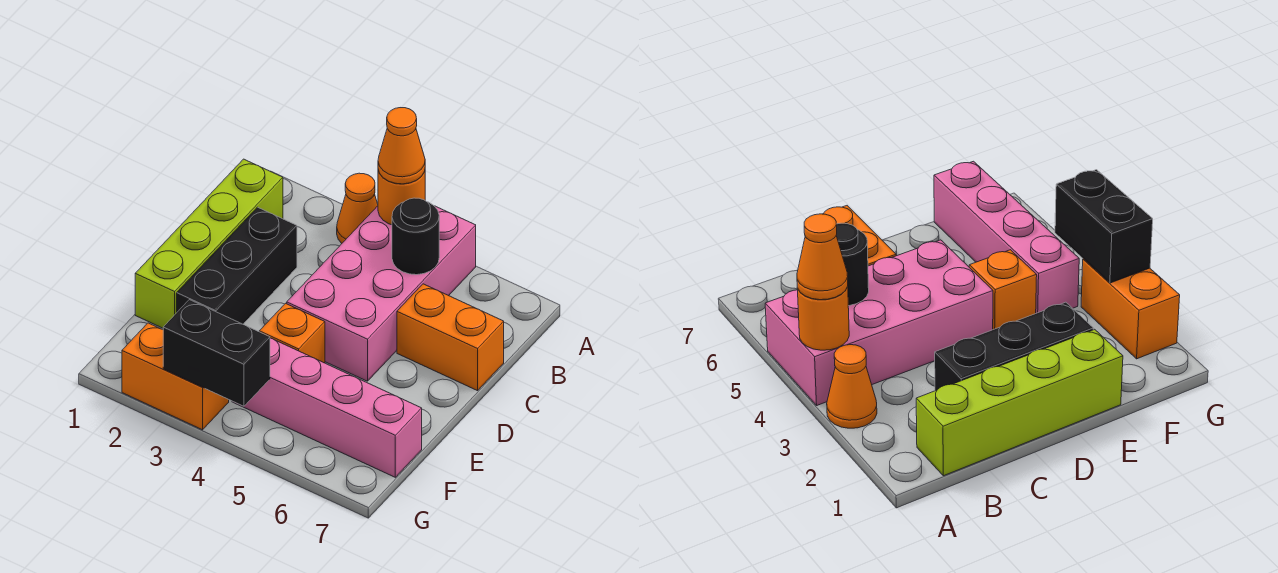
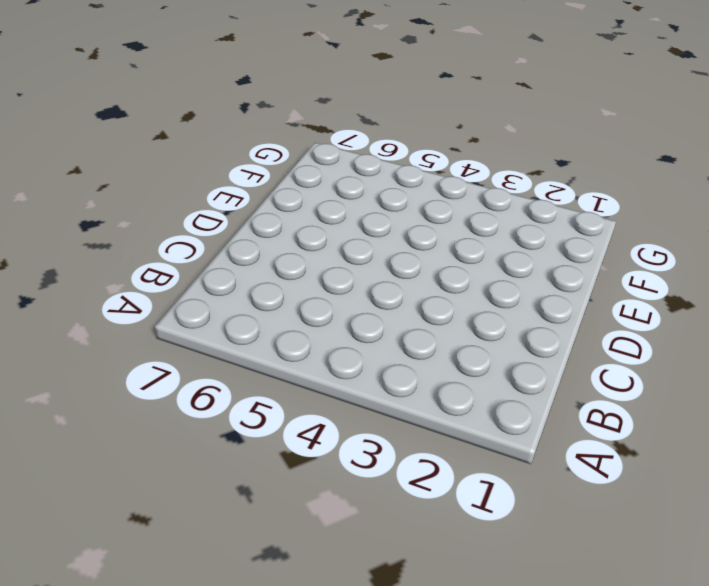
none -> orange cone A3 level 1
none -> pink brick A4:D5 level 1
none -> lime brick B1:E1 level 1

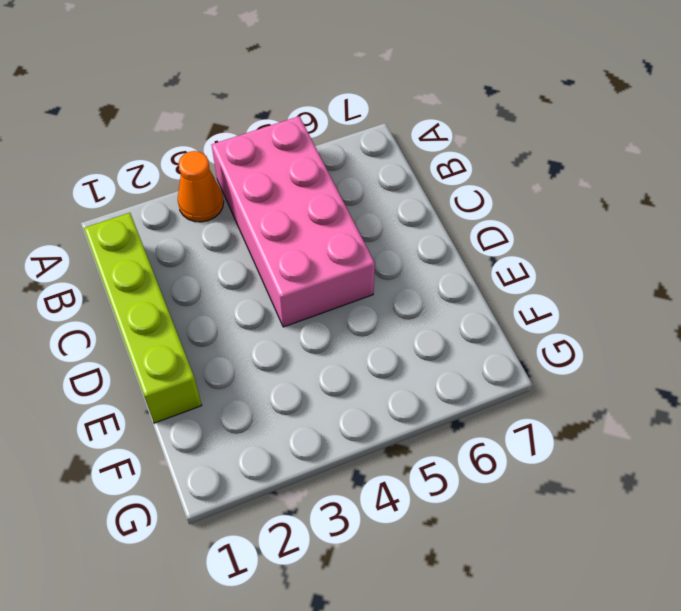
none -> black brick C2:E2 level 1
none -> orange brick C6:C7 level 1
none -> orange brick E4 level 1

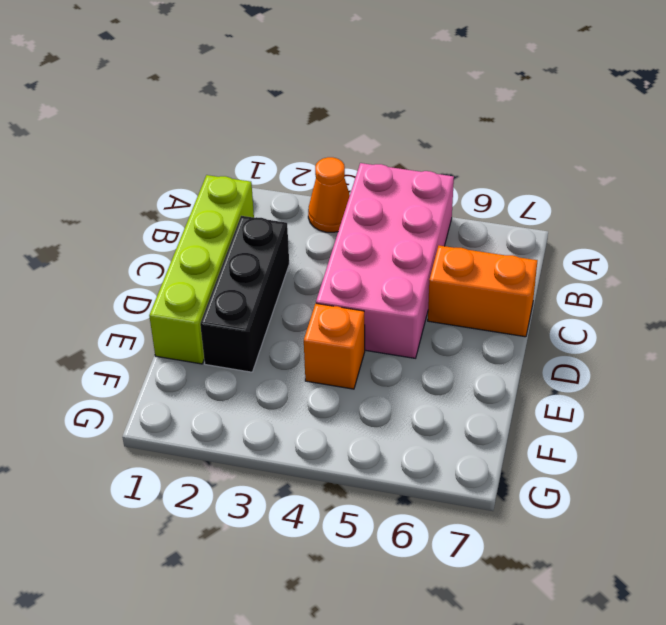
none -> pink brick F4:F7 level 1
none -> orange brick G2:G3 level 1
none -> orange round brick A4 level 2

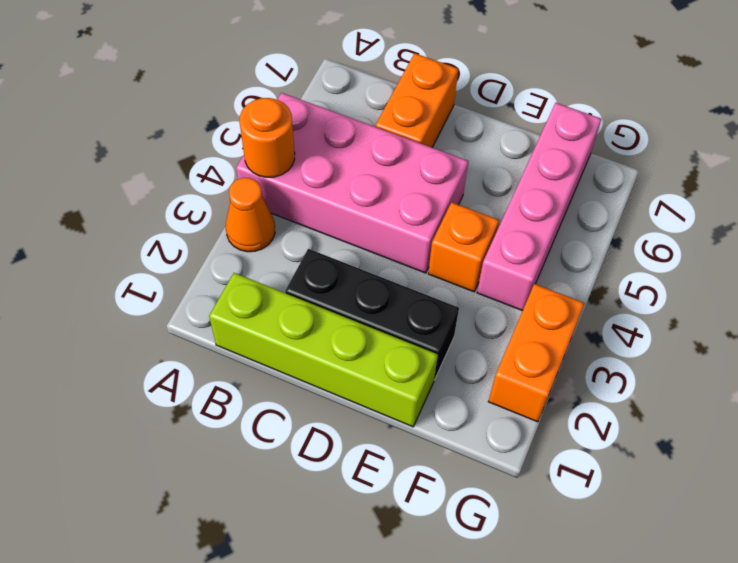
none -> black round brick B5 level 2
none -> black brick G3:G4 level 2
none -> orange cone A4 level 3

